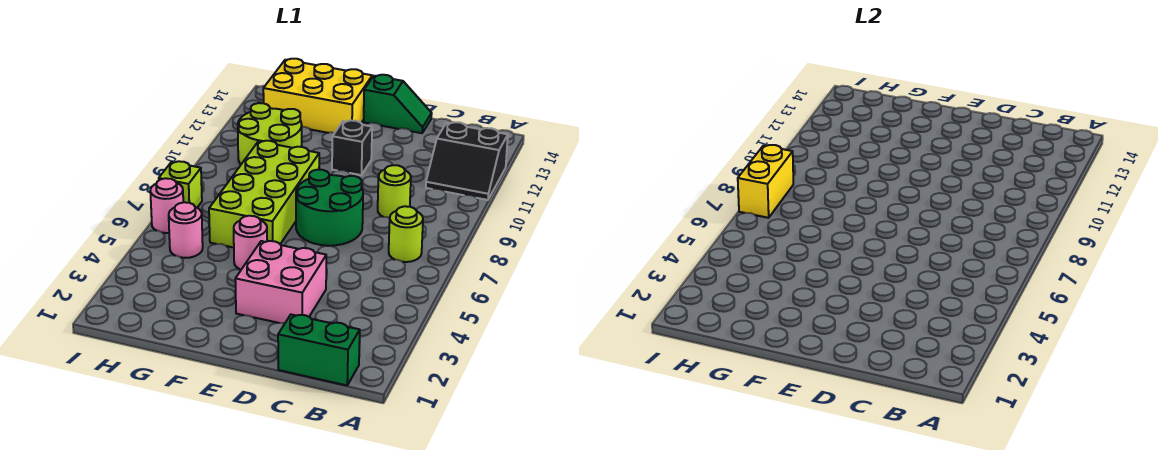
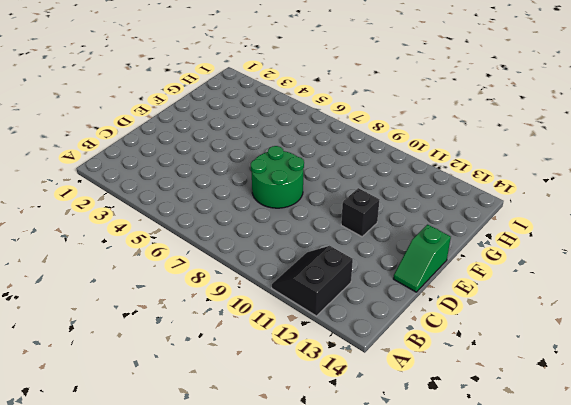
none -> green brick B1:C1 level 1
none -> lime round brick B7 level 1
none -> lime round brick C9 level 1

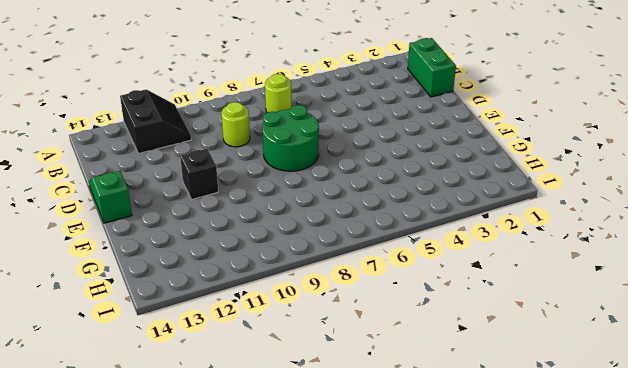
none -> pink brick D3:E4 level 1
none -> pink round brick F5 level 1
none -> lime brick F6:G9 level 1

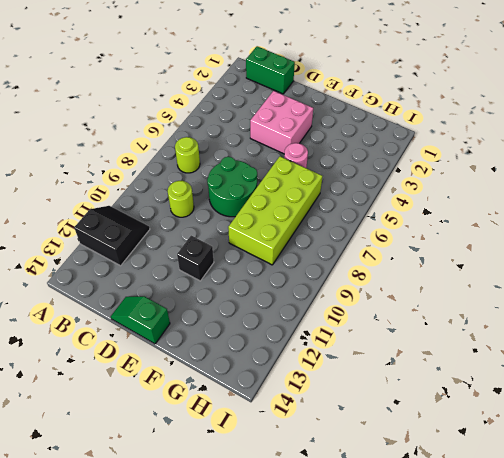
none -> yellow brick F13:H14 level 1
none -> lime round brick G10:H11 level 1
none -> pink round brick H5 level 1

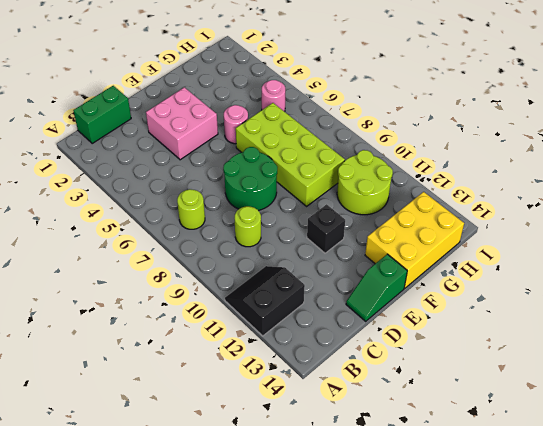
none -> pink round brick I6 level 1
none -> lime brick I7 level 1
none -> yellow brick I7:I8 level 2

